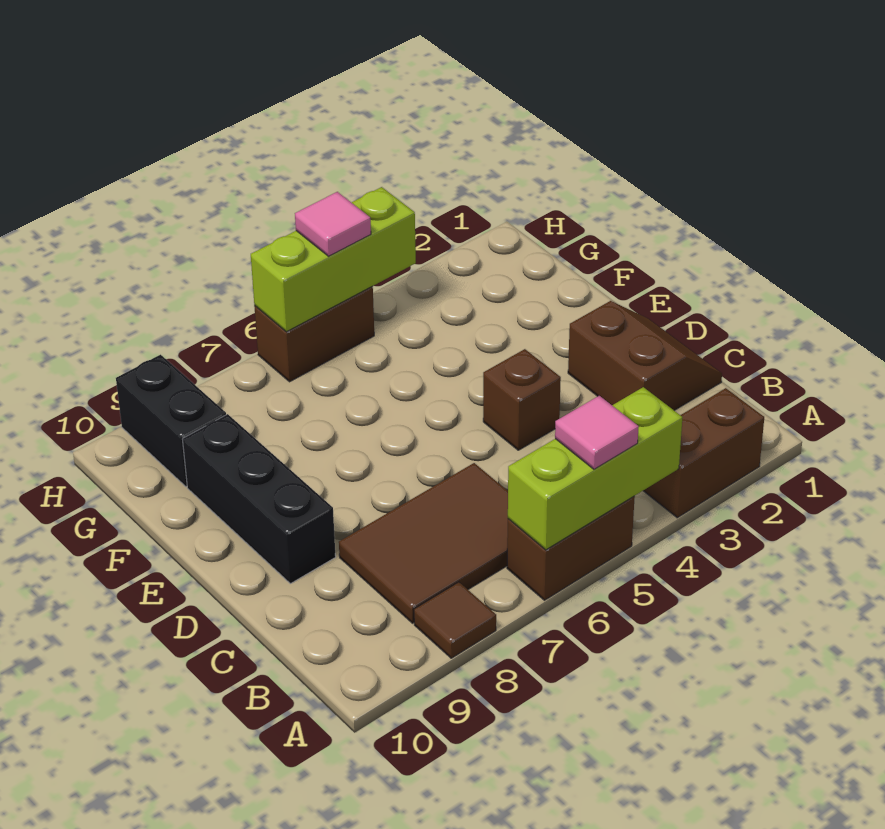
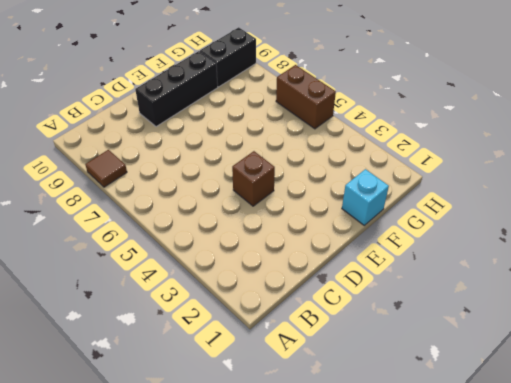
cyan brick F1 level 1 -> none
none -> brown brick A2:A3 level 1
none -> brown brick A5:A6 level 1
none -> brown tile B6:C8 level 1

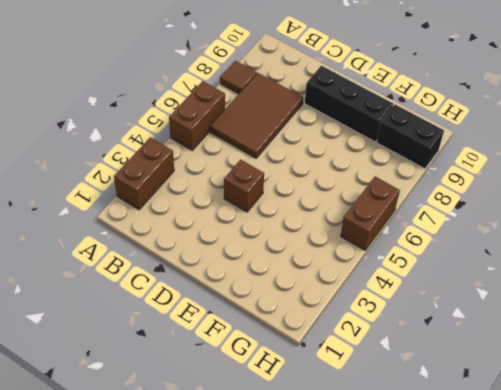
none -> brown slope C1:D2 level 1 top 2
none -> lime brick A4:A6 level 2
none -> lime brick H4:H6 level 2

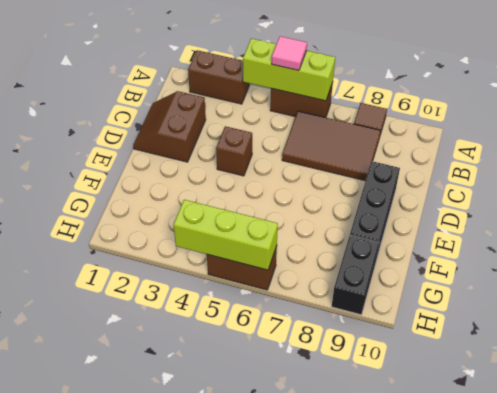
none -> pink tile H5 level 3

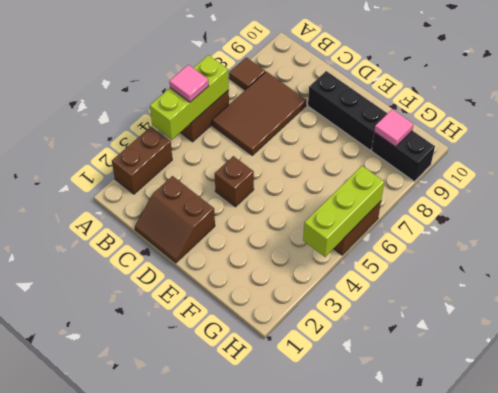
pink tile G9 level 2 -> pink tile H5 level 3

